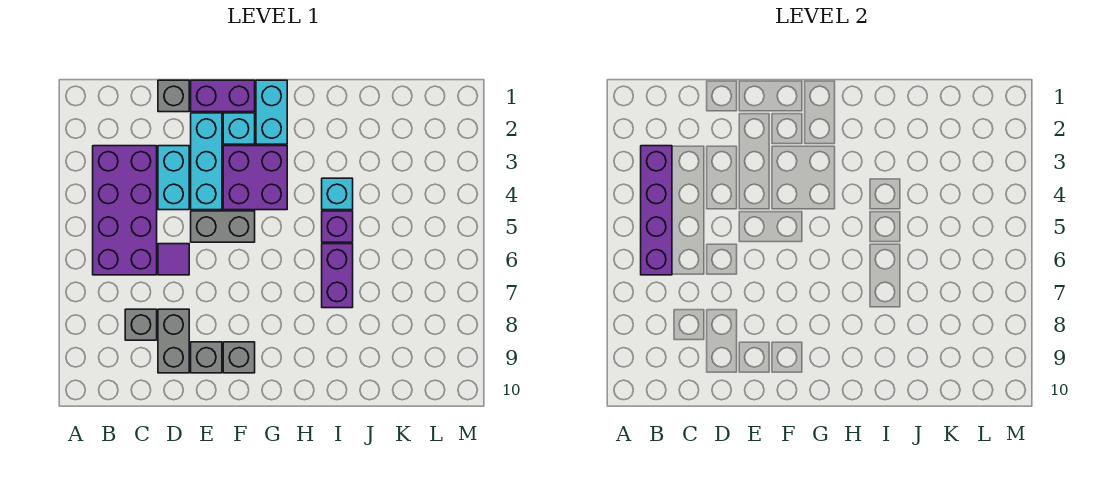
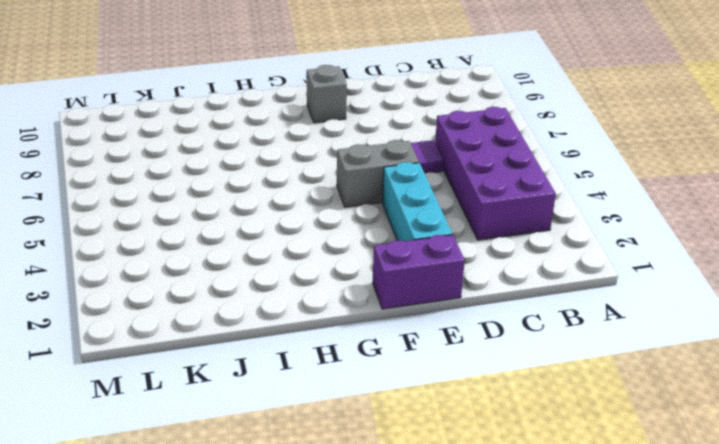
none -> grey brick C8 level 1
none -> grey brick D1 level 1
none -> cyan brick D3:D4 level 1

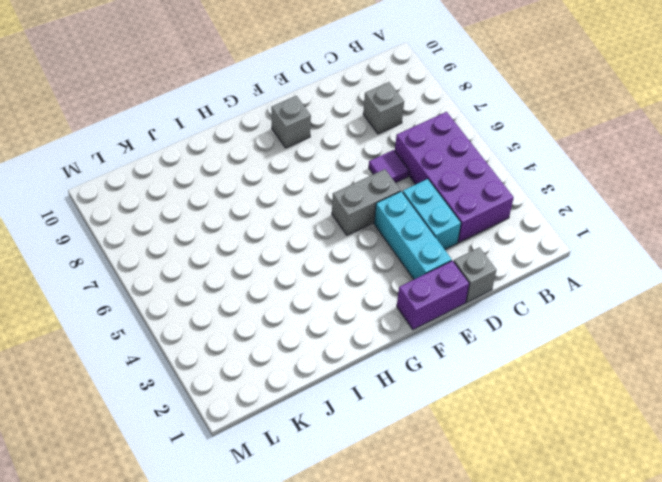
none -> grey brick D8:D9 level 1
none -> grey brick E9 level 1
none -> cyan brick F2 level 1

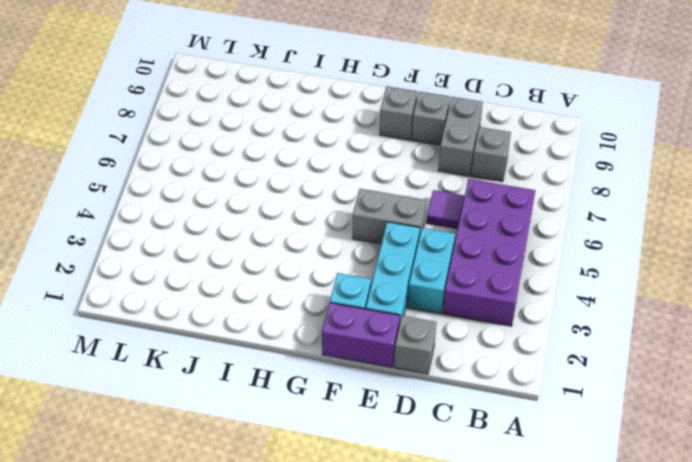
none -> purple brick F3:G4 level 1
none -> cyan brick G1:G2 level 1
none -> cyan brick I4 level 1

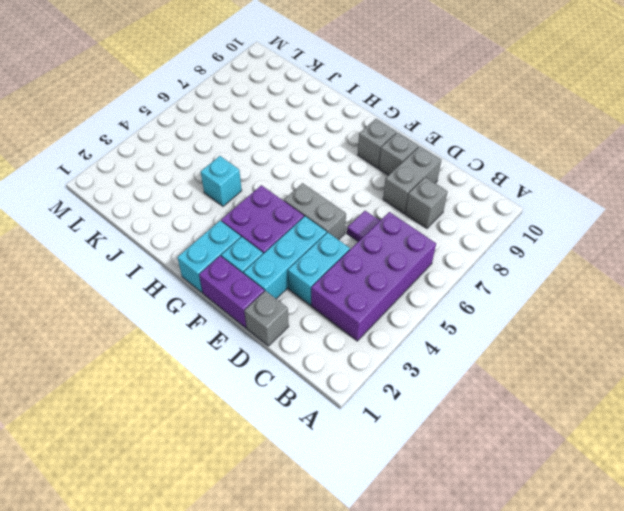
none -> purple brick I5 level 1
none -> purple brick I6:I7 level 1
none -> purple brick B3:B6 level 2

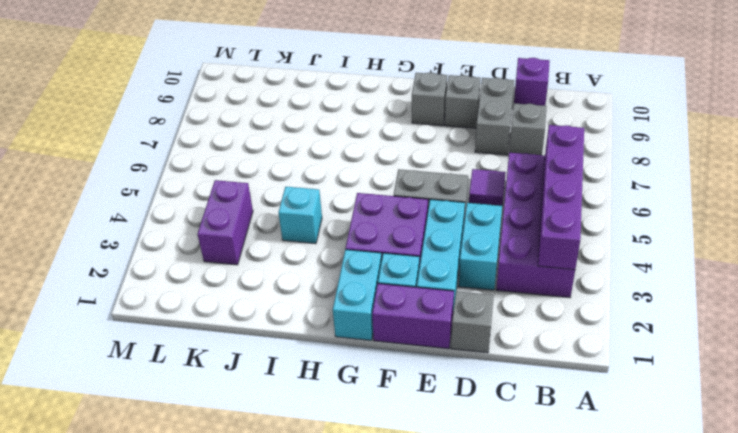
purple brick C10 level 1 -> purple brick I5 level 1
purple brick K3:K4 level 1 -> purple brick I6:I7 level 1

